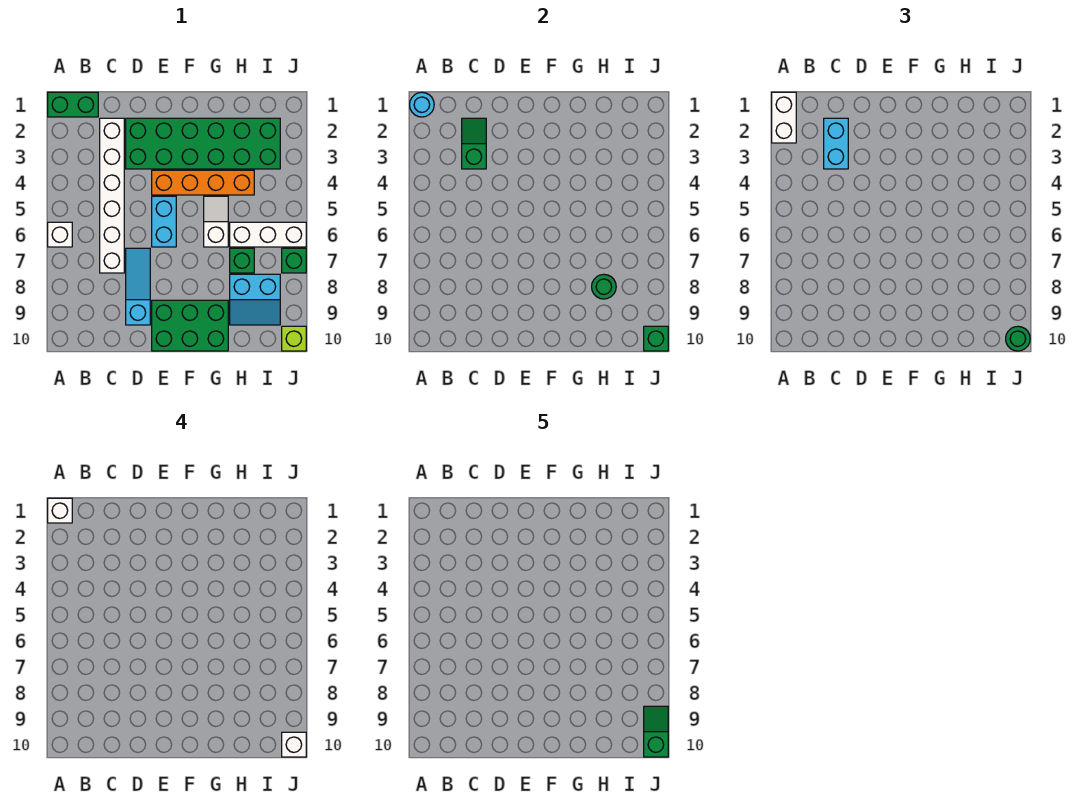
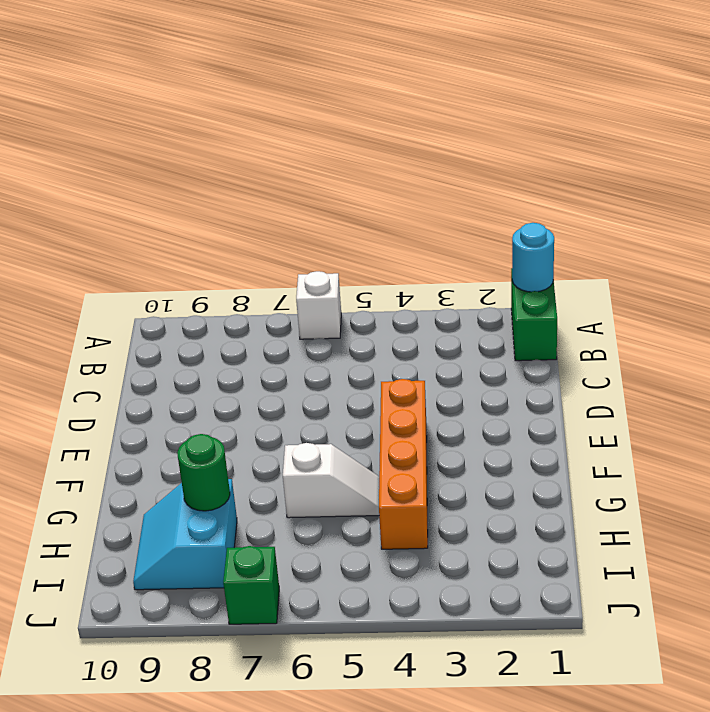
none -> white brick C2:C7 level 1
none -> green brick D2:I3 level 1
none -> cyan slope D7:D9 level 1 top 9

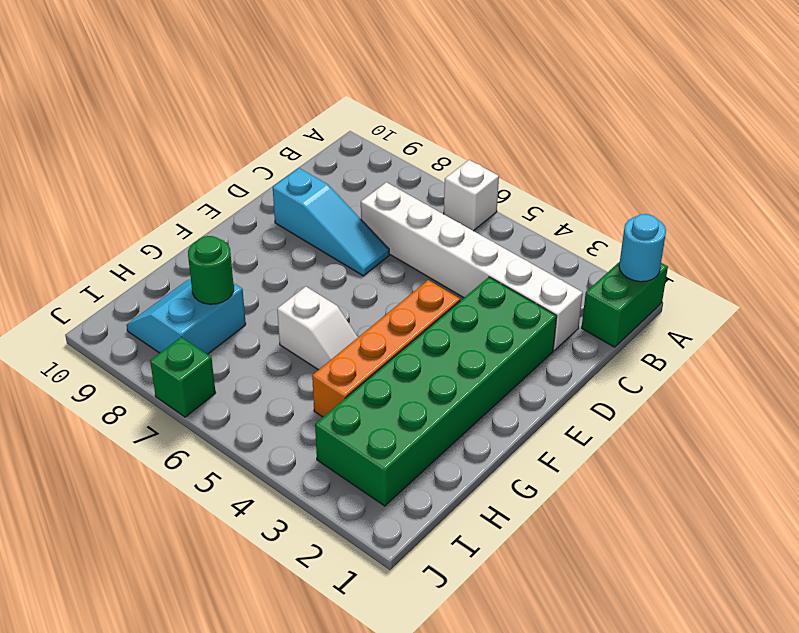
none -> cyan brick E5:E6 level 1
none -> green brick E9:G10 level 1
none -> white brick H6:J6 level 1

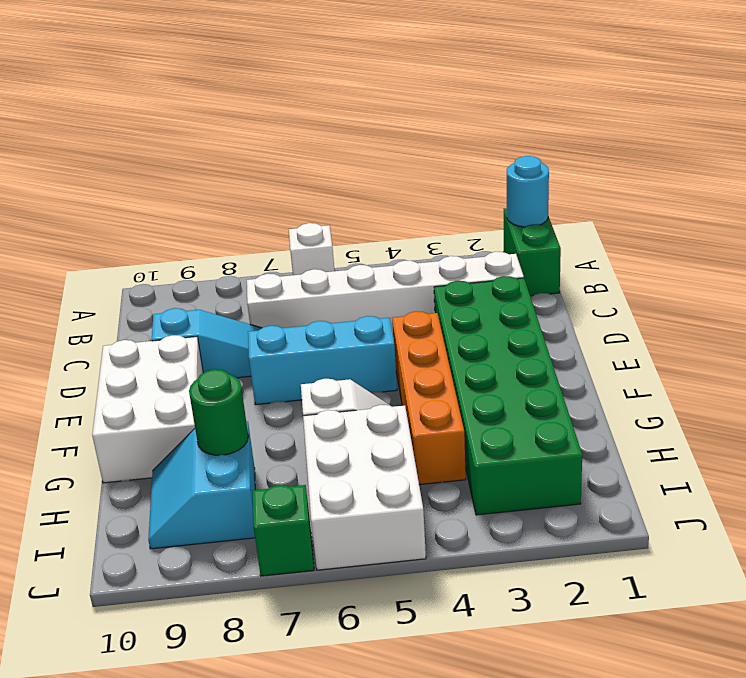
cyan brick E5:E7 level 1 -> cyan brick E5:E6 level 1
white brick E9:G10 level 1 -> green brick E9:G10 level 1
white brick H5:J6 level 1 -> white brick H6:J6 level 1
none -> green brick H7 level 1
none -> lime brick J10 level 1
none -> green slope C2:C3 level 2 top 3

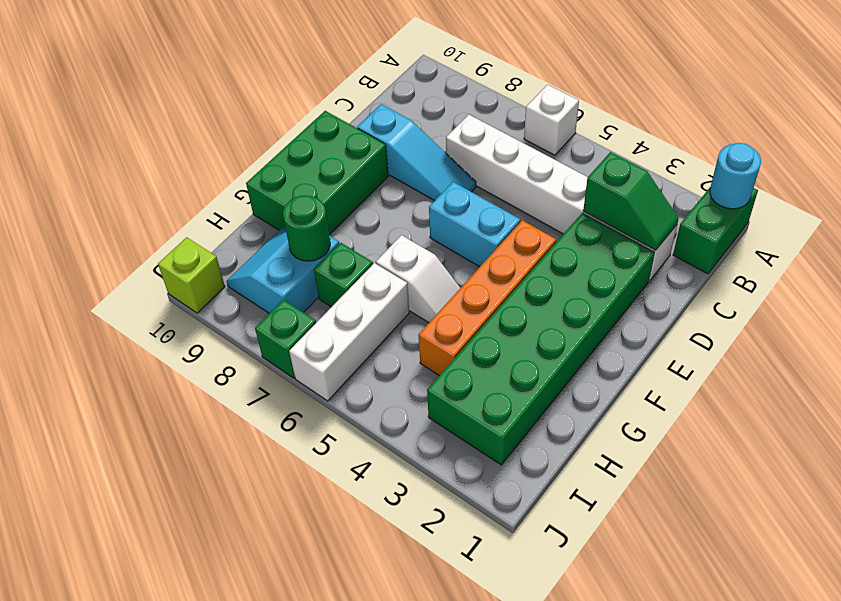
none -> green brick J10 level 2
none -> white brick A1:A2 level 3
none -> cyan brick C2:C3 level 3

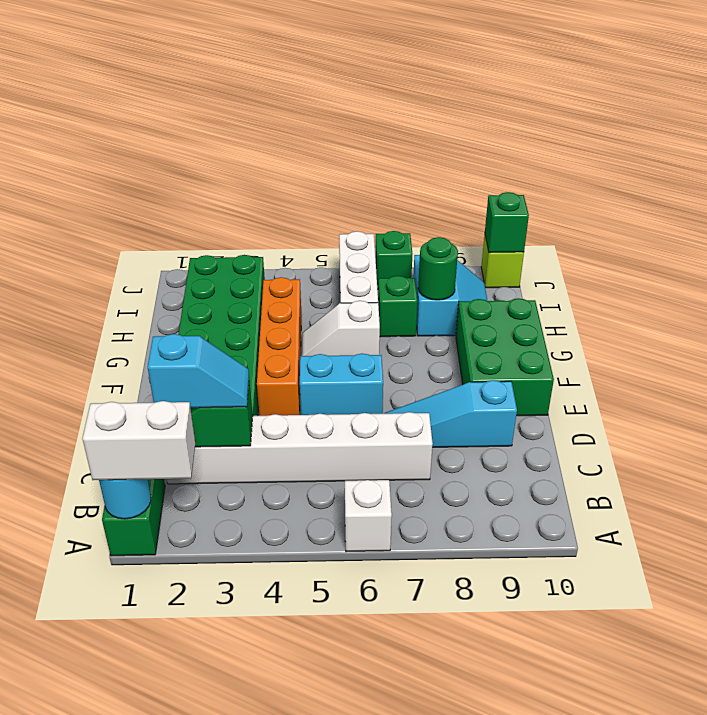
cyan slope C2:C3 level 3 top 2 -> cyan brick C2:C3 level 3
none -> green round brick J10 level 3
none -> white brick A1 level 4
none -> white brick J10 level 4

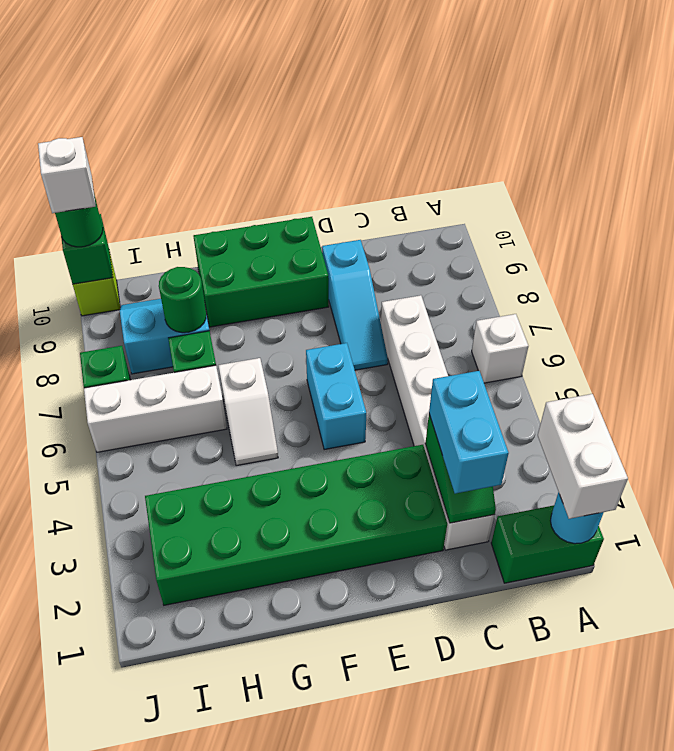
none -> orange brick E4:H4 level 1
none -> white brick A1 level 4
none -> green slope J9:J10 level 5 top 10

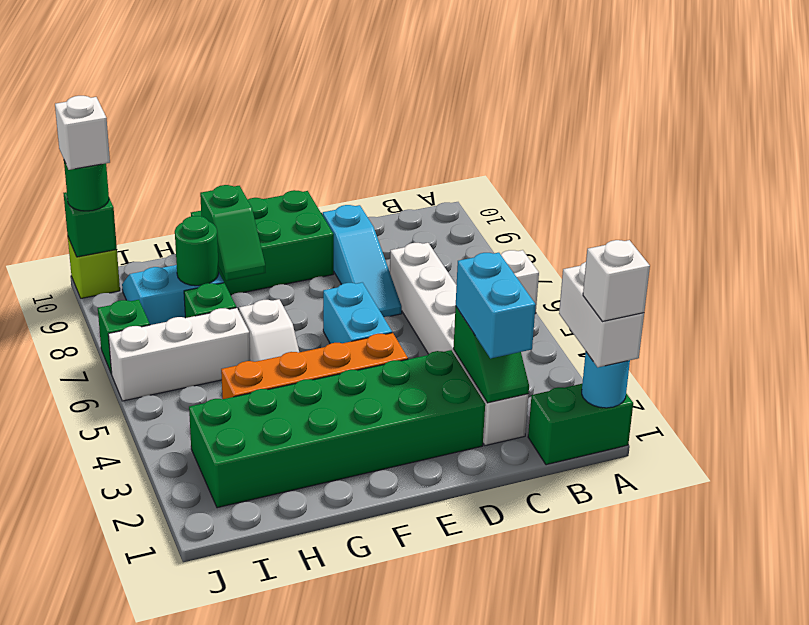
green slope G8:G9 level 2 top 9 -> green slope J9:J10 level 5 top 10

